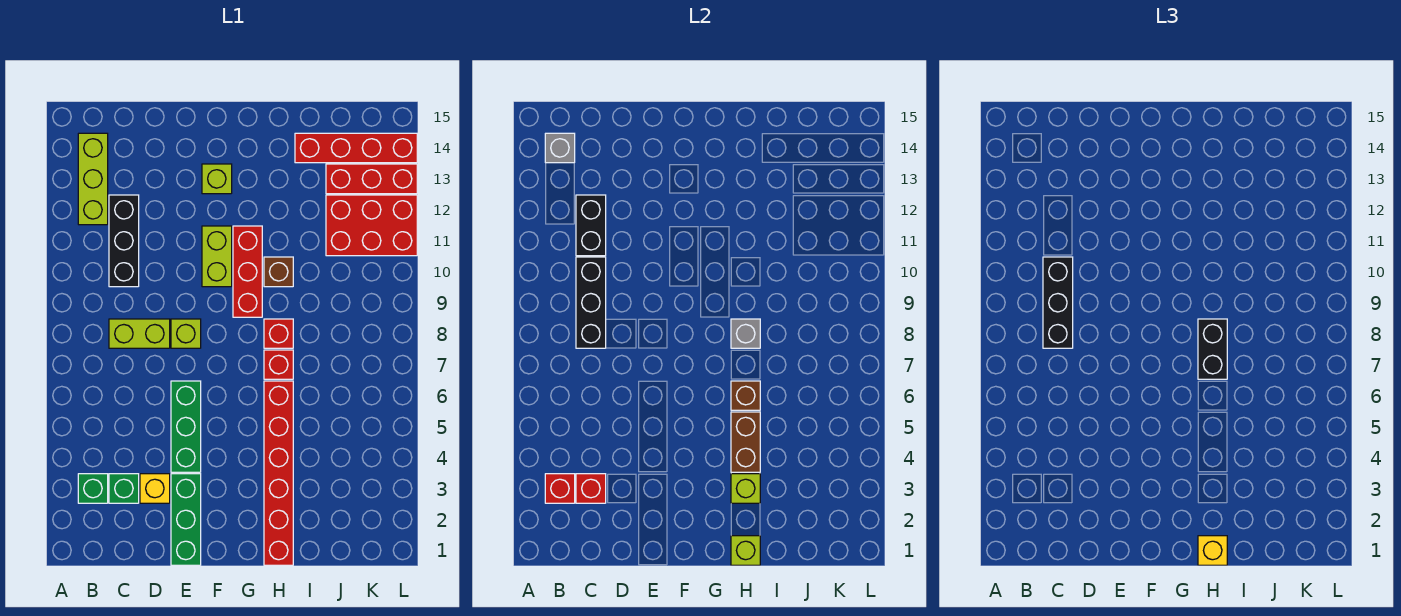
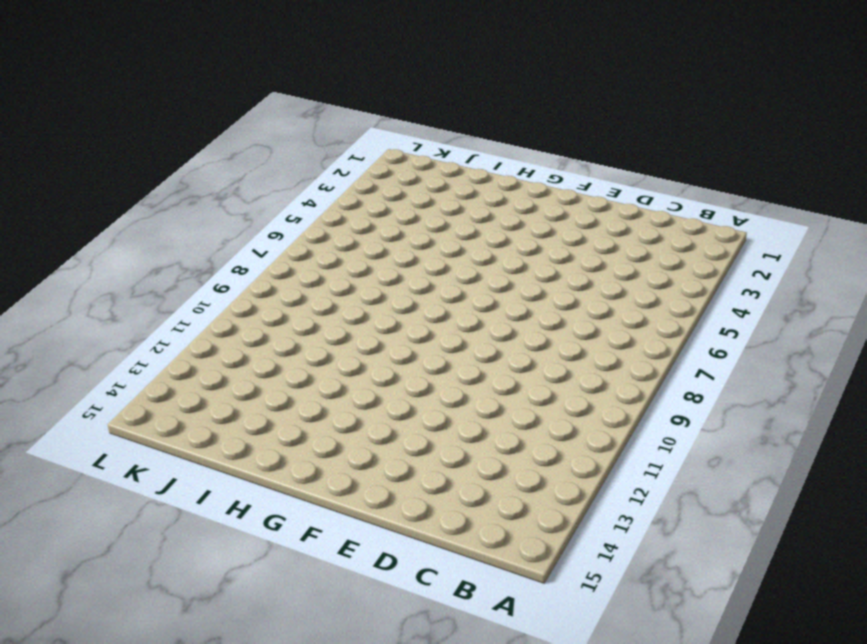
none -> green brick B3 level 1
none -> lime brick B12:B14 level 1
none -> green brick C3 level 1
none -> lime brick C8:D8 level 1

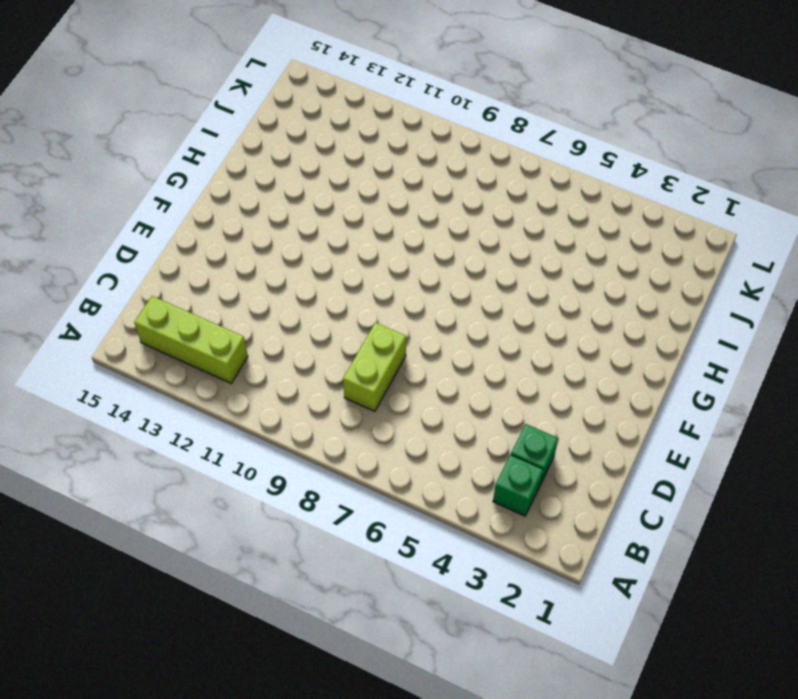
none -> black brick C10:C12 level 1
none -> yellow brick D3 level 1
none -> green brick E1:E3 level 1
none -> green brick E4:E6 level 1

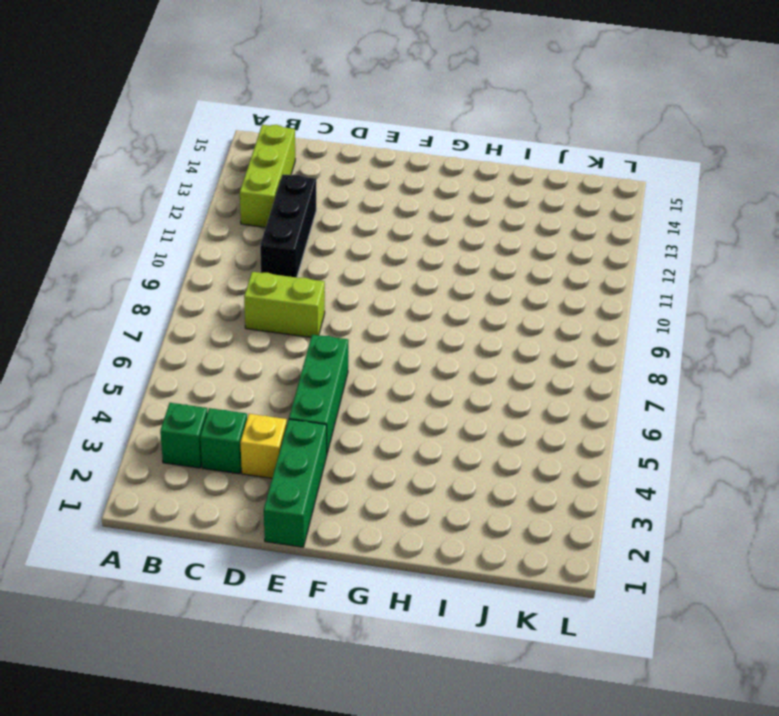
none -> lime brick E8 level 1
none -> lime brick F10:F11 level 1
none -> lime brick F13 level 1
none -> red brick G9:G11 level 1

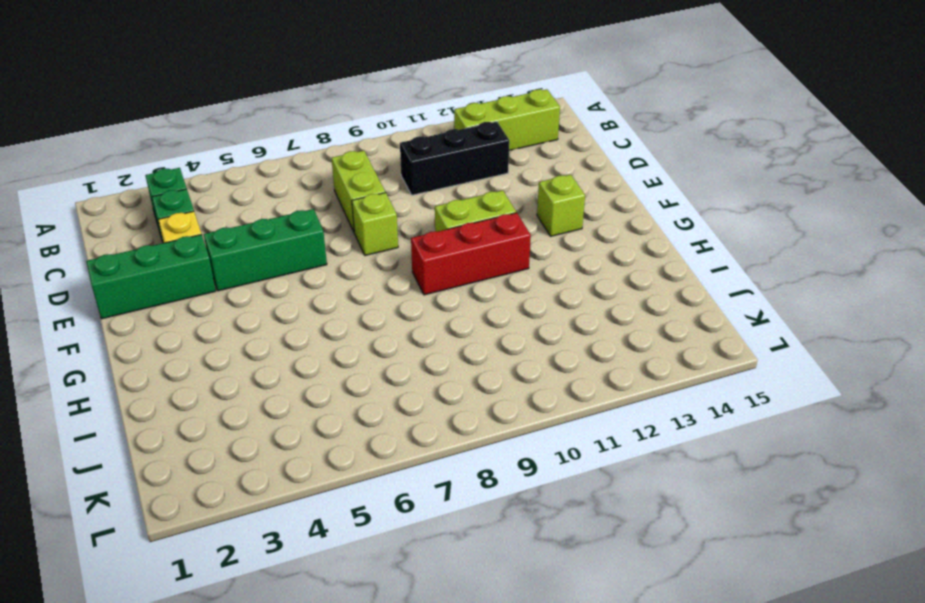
none -> red brick H1:H6 level 1
none -> red brick H7 level 1
none -> red brick H8 level 1
none -> brown brick H10 level 1

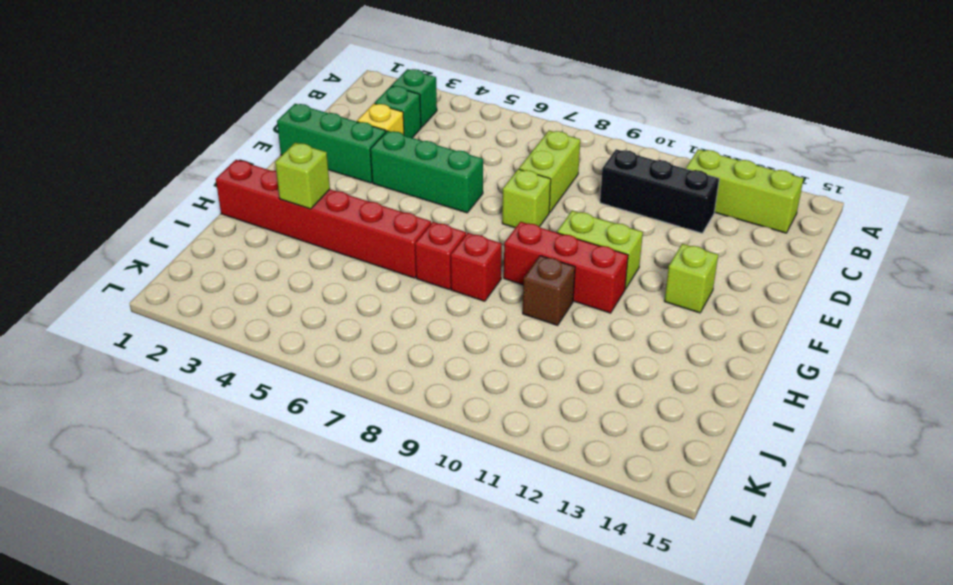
none -> red brick I14:L14 level 1
none -> red brick J11:L12 level 1
none -> red brick J13:L13 level 1
none -> red brick B3 level 2

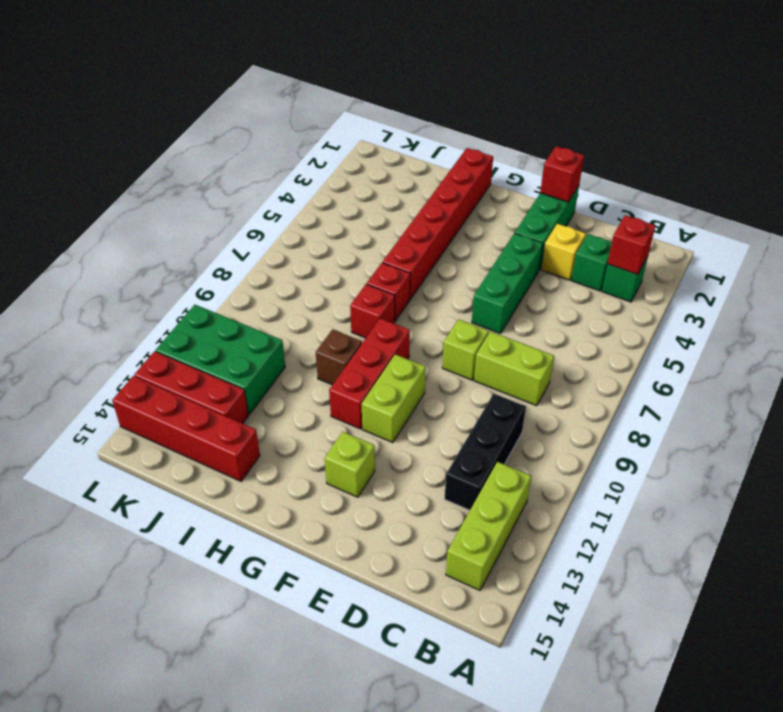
red brick E1 level 2 -> red brick C3 level 2
green brick J11:L12 level 1 -> red brick J11:L12 level 1
none -> grey brick B14 level 2
none -> black brick C8:C10 level 2
none -> black brick C11:C12 level 2
none -> lime brick H1 level 2

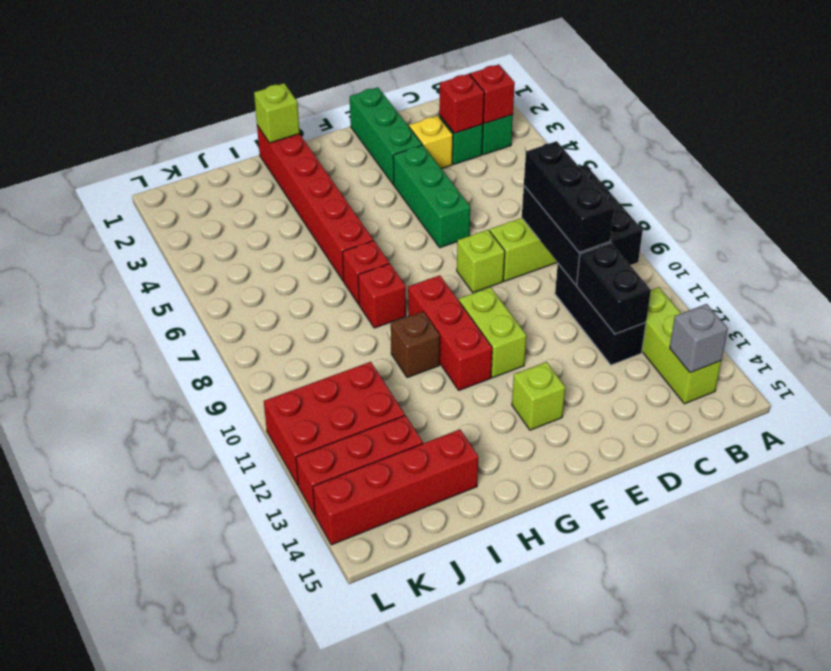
black brick B8:C10 level 2 -> black brick C8:C10 level 2
none -> lime brick H3 level 2
none -> brown brick H4:H5 level 2
none -> brown brick H6 level 2
none -> grey brick H8 level 2

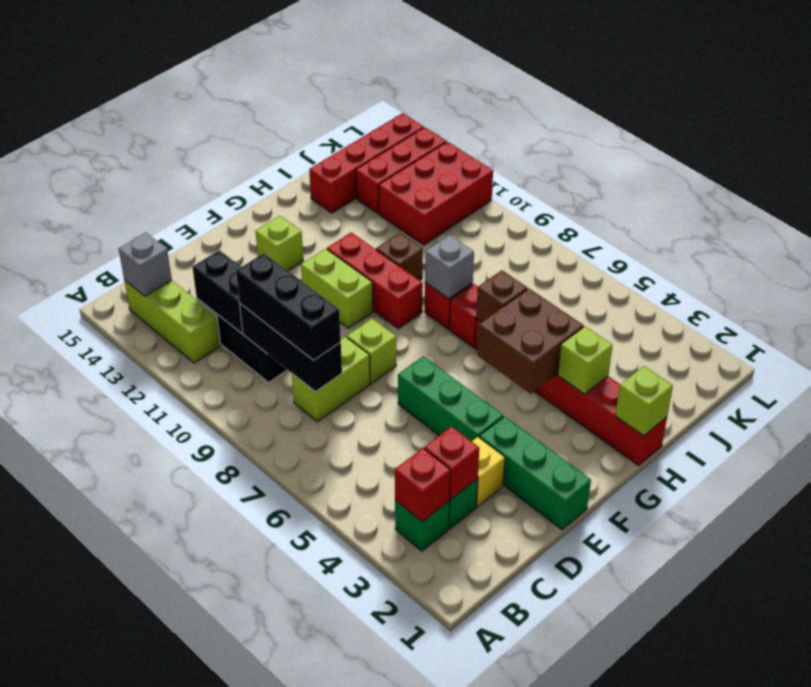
brown brick G4:H5 level 2 -> brown brick H4:H5 level 2
none -> yellow brick H1 level 3
none -> black brick H7:H8 level 3

